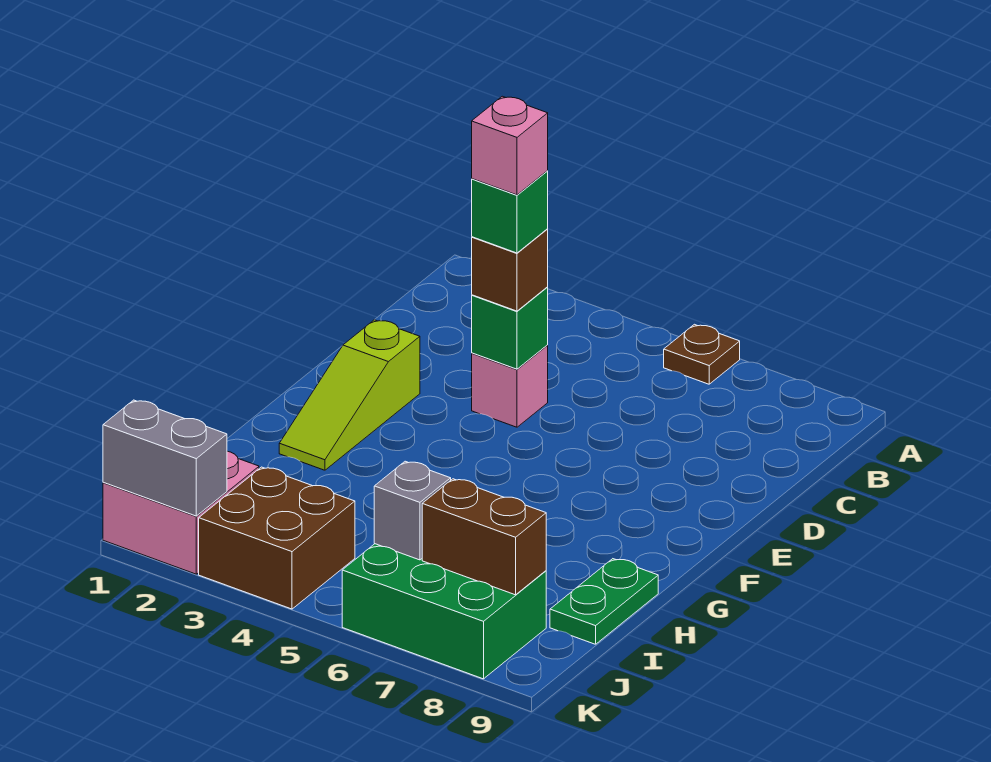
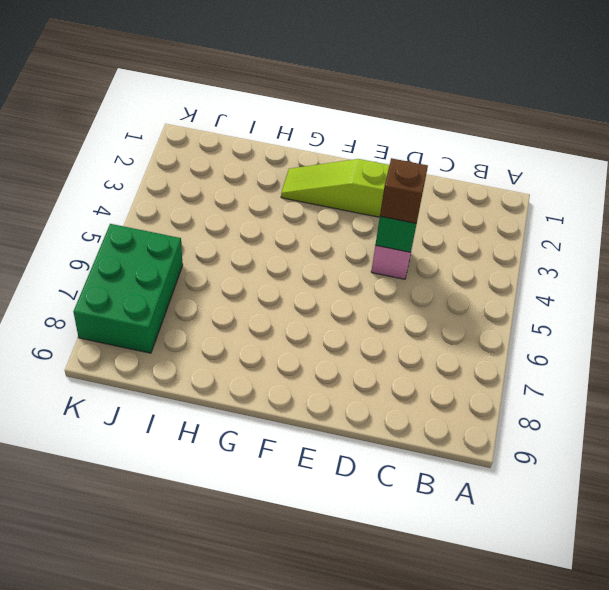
none -> brown plate A6 level 1
none -> green plate H9:I9 level 1
none -> pink brick J1:K2 level 1

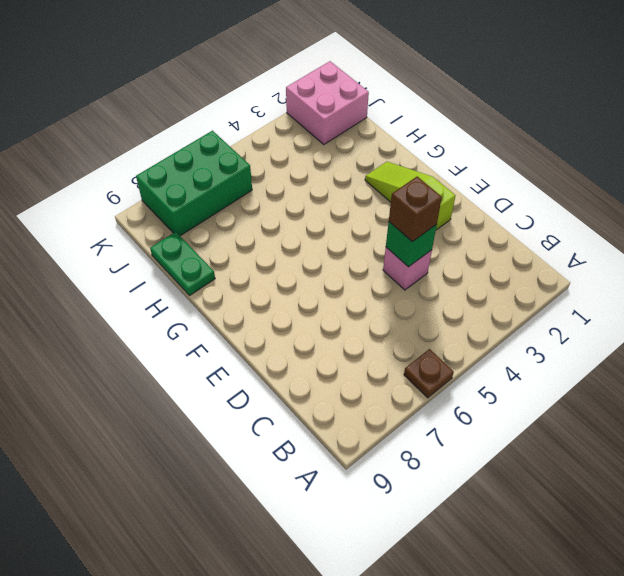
none -> brown brick J3:K4 level 1
none -> grey brick J6 level 2
none -> brown brick J7:J8 level 2

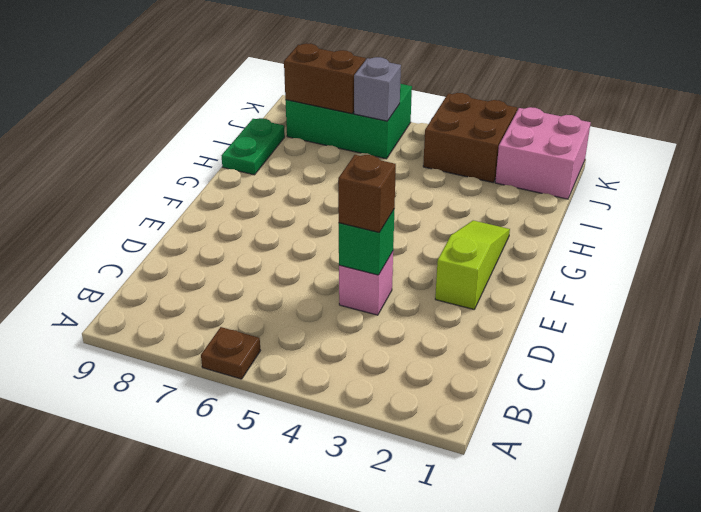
none -> grey brick K1:K2 level 2
none -> green brick D4 level 4
none -> pink brick D4 level 5

